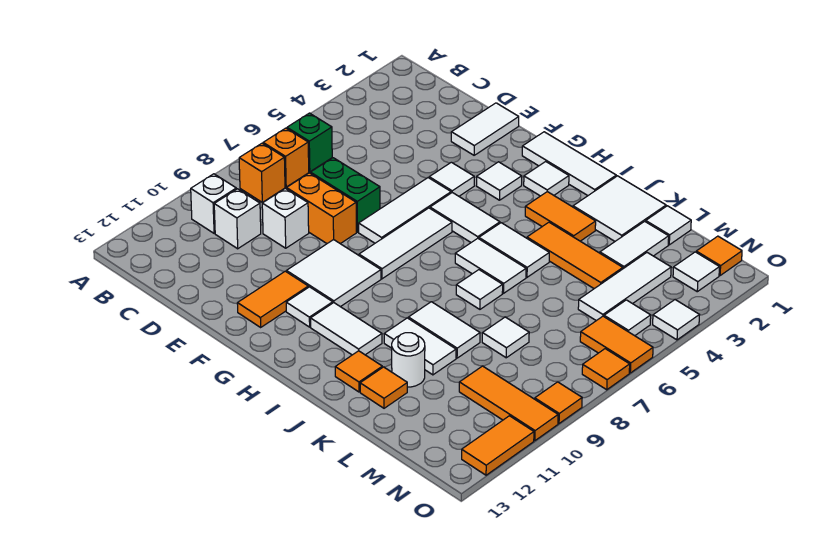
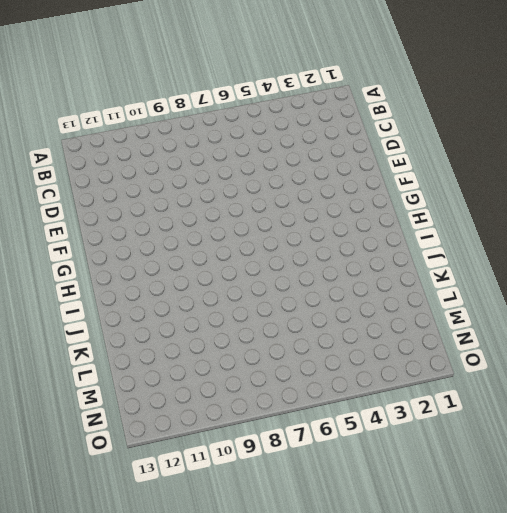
none -> green brick B6 level 1
none -> orange brick B7 level 1
none -> orange brick B8 level 1
none -> white brick B10 level 1

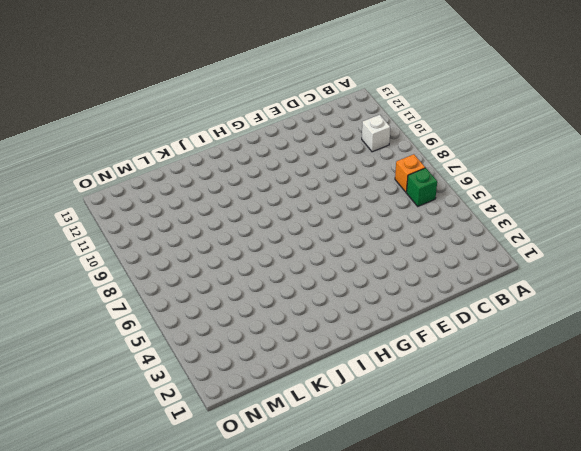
none -> orange brick B8 level 1
none -> white brick C10 level 1
none -> green brick D7:E7 level 1
none -> orange brick D8:E8 level 1

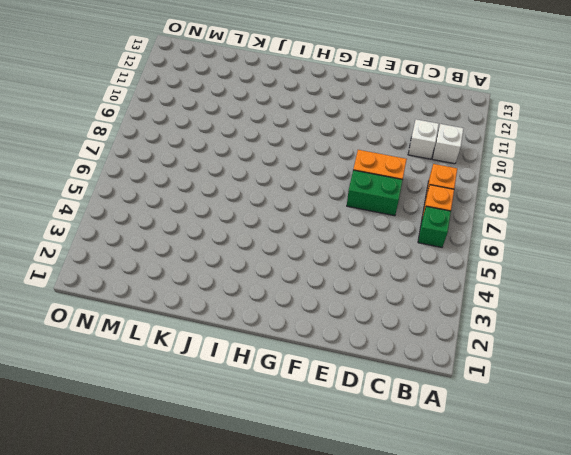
none -> white brick D9 level 1
none -> white tile E1:E2 level 1
none -> white tile F4 level 1
none -> white tile F5:F7 level 1

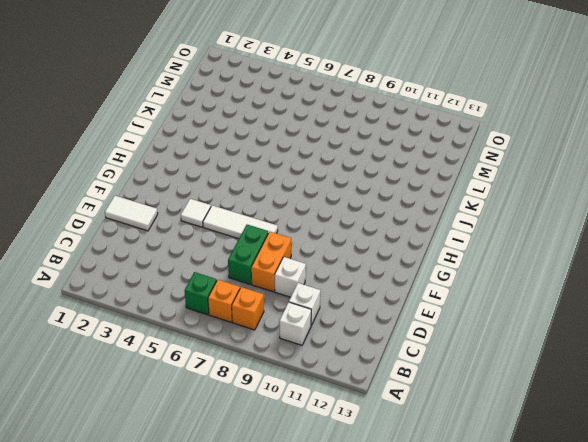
none -> white tile F9:G10 level 1
none -> orange tile F11:F12 level 1
none -> white tile G1:I1 level 1
none -> white tile G3 level 1

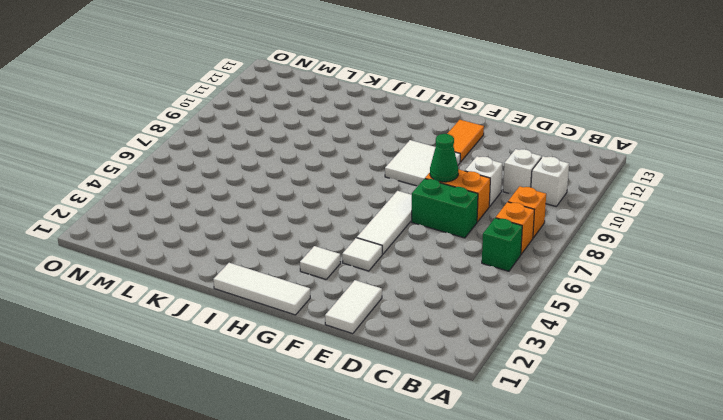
green cone E8 level 2 -> none
none -> white tile G5:H5 level 1
none -> white tile G6:G8 level 1
none -> white tile G11 level 1
none -> white tile H2 level 1

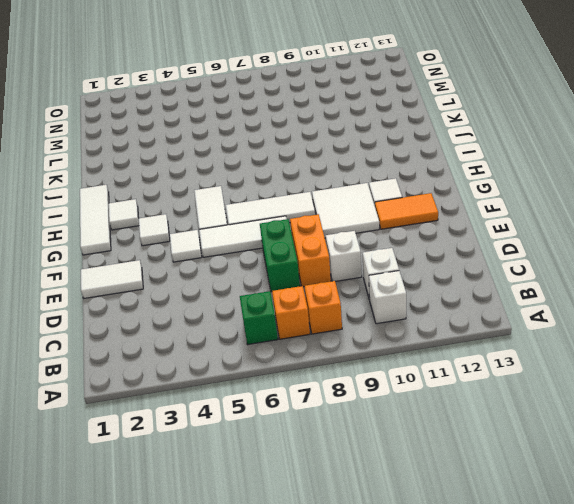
none -> white tile H11:I11 level 1
none -> orange tile I3:J3 level 1
none -> white tile I5:J5 level 1
none -> white tile I6:J6 level 1

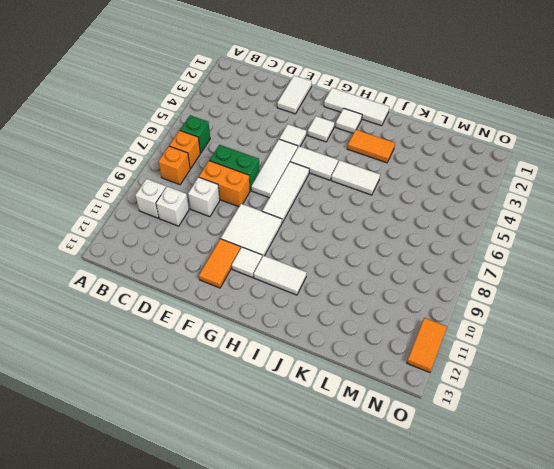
none -> white tile I6:J6 level 1
none -> white tile J1:K2 level 1
none -> orange tile J4:L4 level 1
none -> white tile J7 level 1

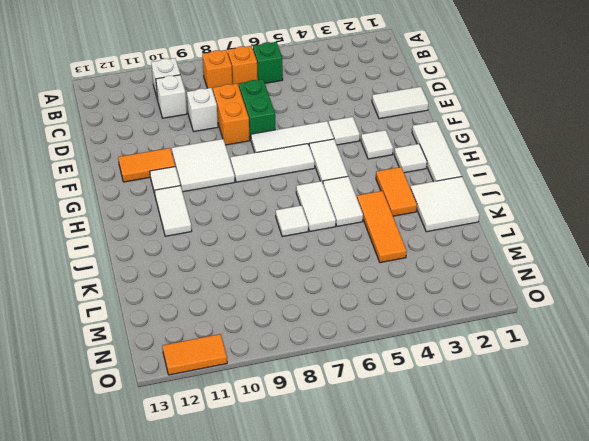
none -> white tile J9:K9 level 1
none -> white tile J10:K10 level 1
none -> orange tile J12 level 1
none -> white round brick K11 level 1

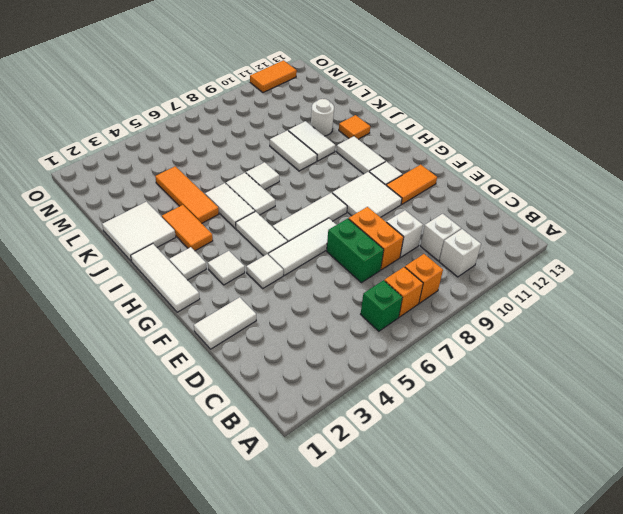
none -> orange tile K12 level 1
none -> white tile L1 level 1
none -> white tile L2:L3 level 1
none -> white tile L8 level 1

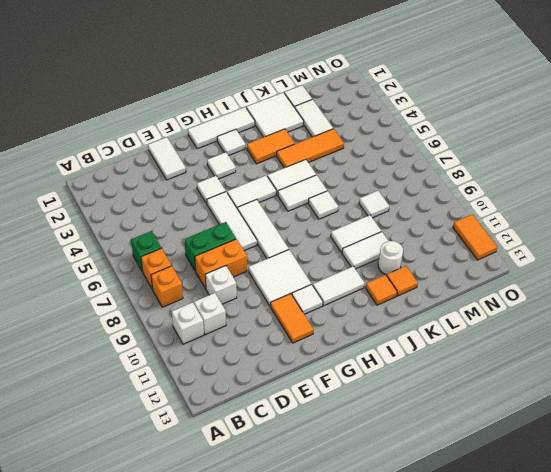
none -> white tile M3:M5 level 1
none -> orange tile M10:O10 level 1
none -> orange tile N1 level 1
none -> white tile N2 level 1

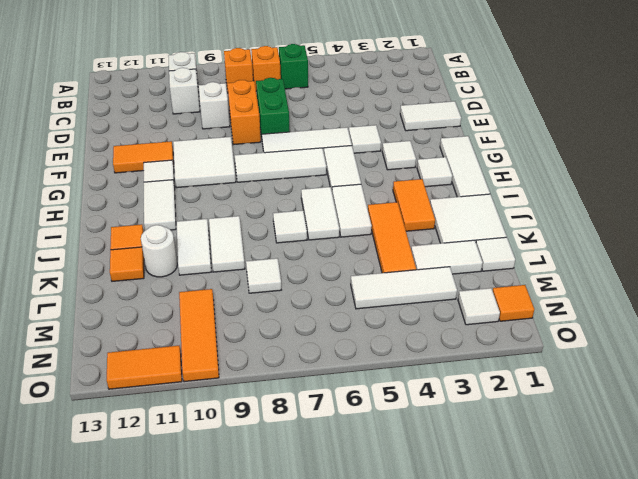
none -> white tile N5 level 1
none -> orange tile N6:O6 level 1
none -> white tile O4 level 1
none -> orange tile O7 level 1

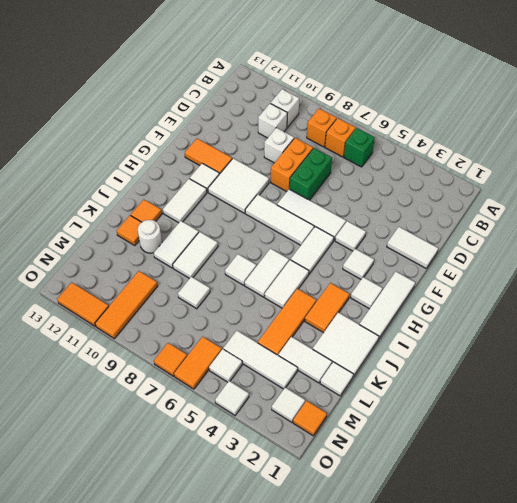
none -> orange tile O9 level 1

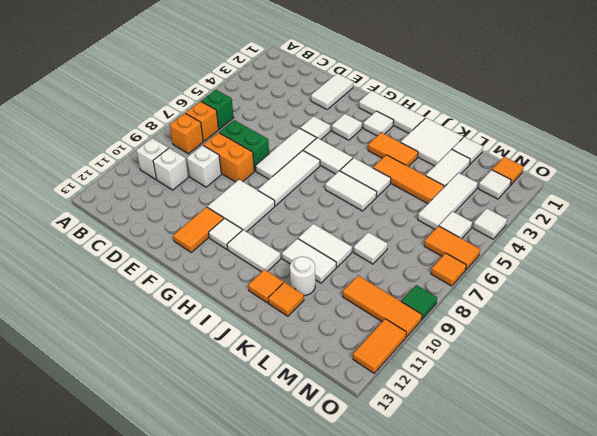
green tile O9 level 1 -> orange tile O9 level 1
none -> white tile J7 level 1

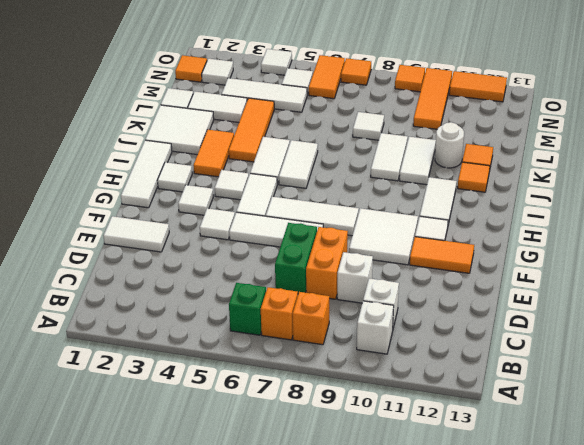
white tile H4 level 1 -> white tile J7 level 1

